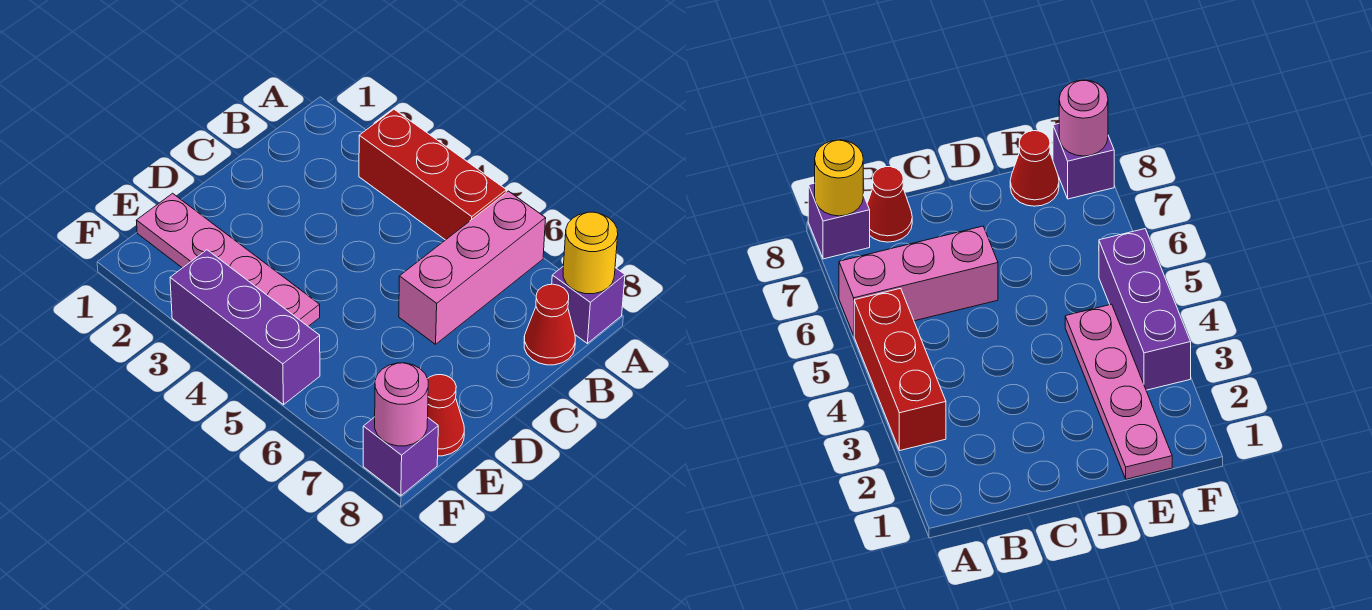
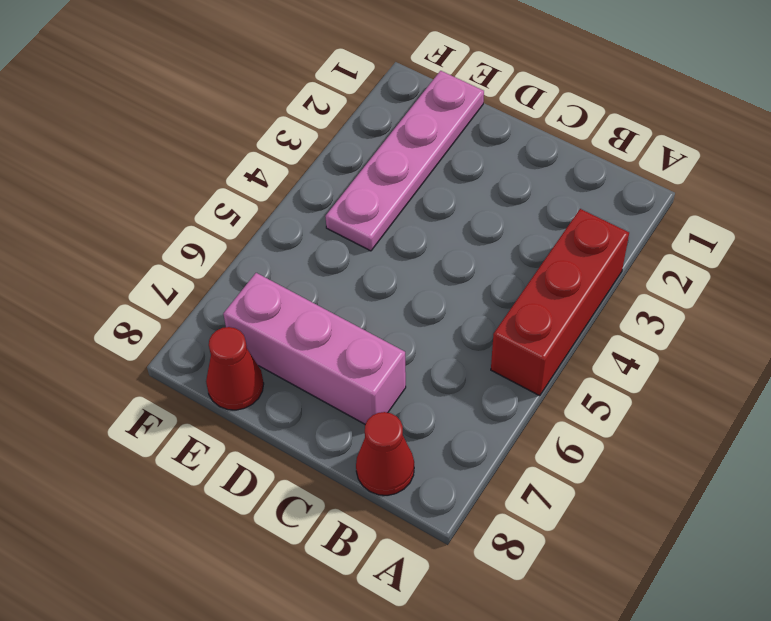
pink brick C7:E7 level 1 -> pink brick A6:C6 level 1
none -> purple brick A8 level 1
none -> purple brick F3:F5 level 1

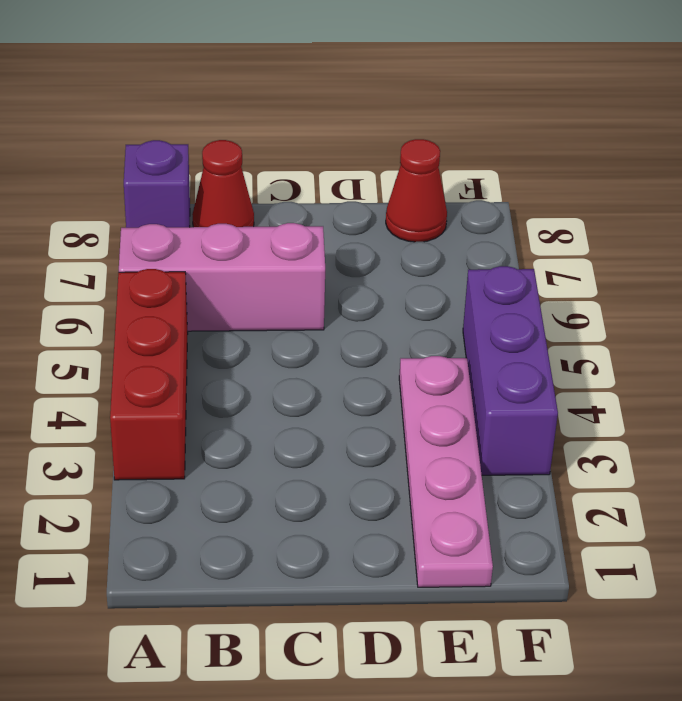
none -> purple brick F8 level 1
none -> yellow round brick A8 level 2

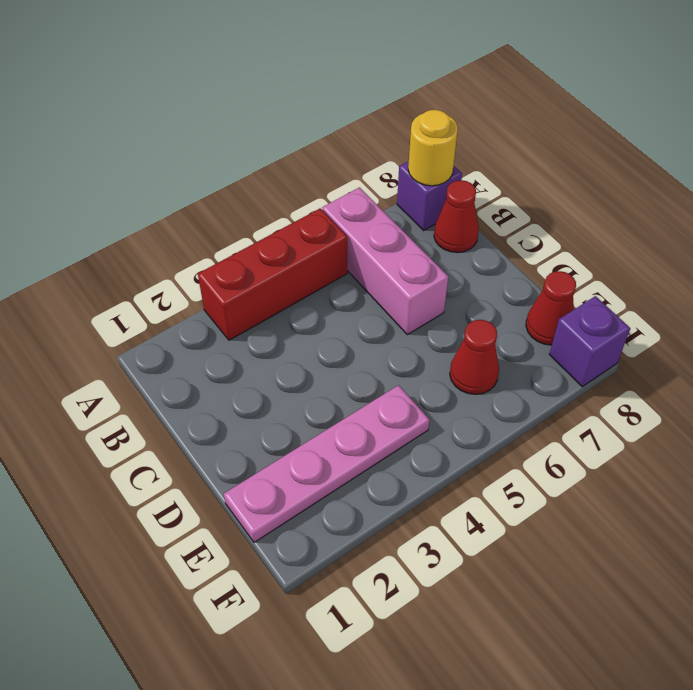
red cone E6 level 1 -> none
none -> purple brick F3:F5 level 1
none -> pink round brick F8 level 2

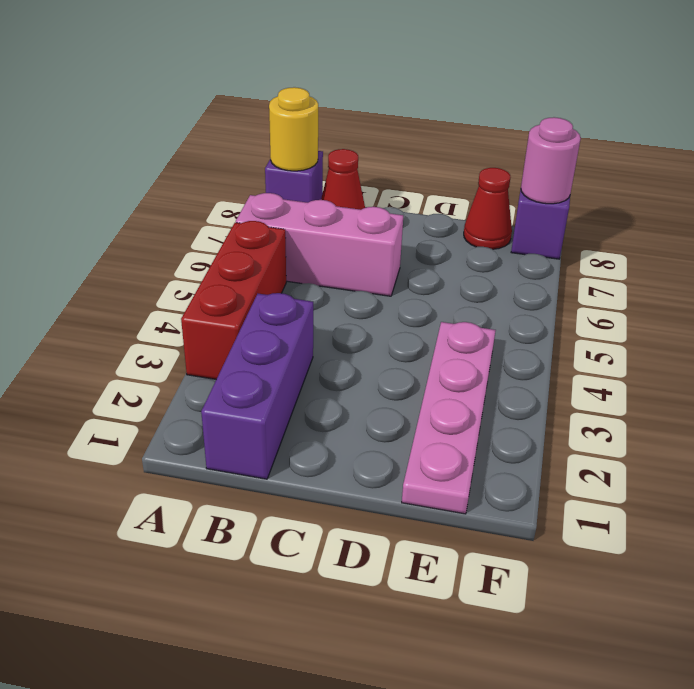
purple brick B1:B3 level 1 -> purple brick F3:F5 level 1

